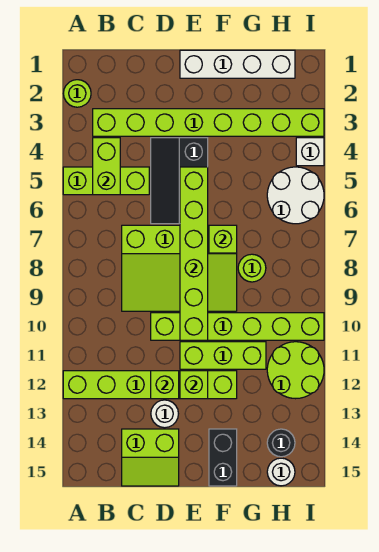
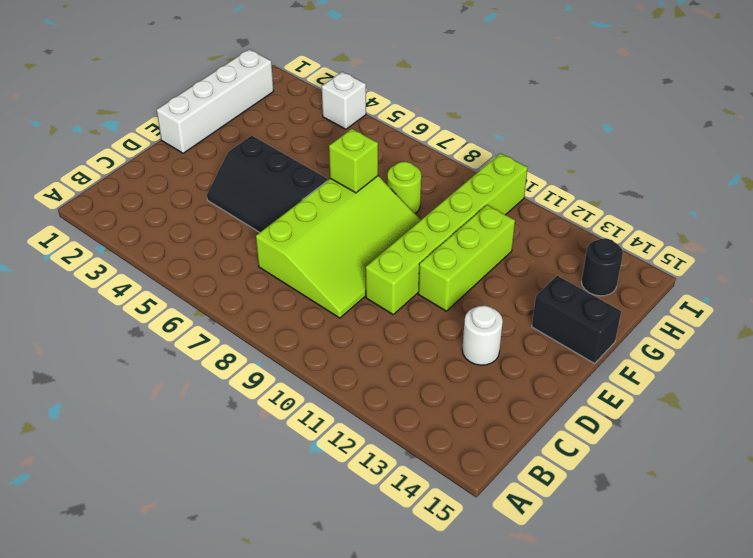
none -> lime round brick A2 level 1
none -> lime brick A5:C5 level 1
none -> lime brick A12:F12 level 1

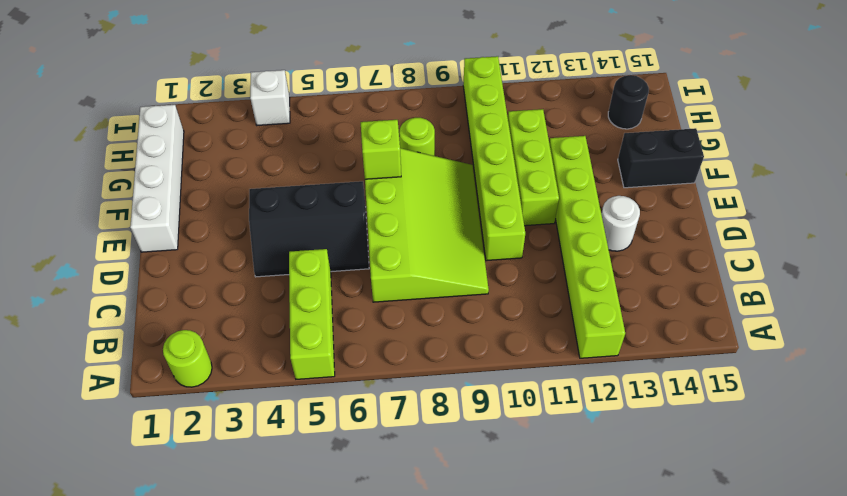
none -> lime brick B3:I3 level 1
none -> lime slope C14:D15 level 1 top 14
none -> white round brick H5:I6 level 1

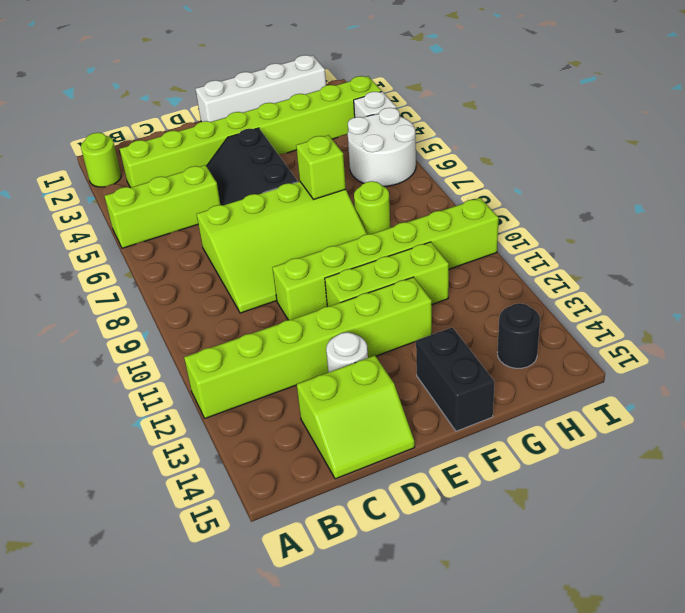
none -> lime round brick H11:I12 level 1
none -> white round brick H15 level 1
none -> lime brick B4:B5 level 2

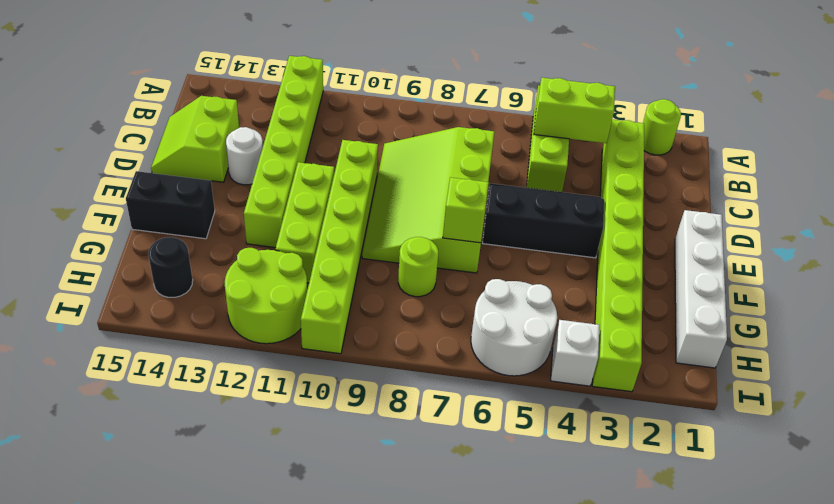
none -> white round brick H15 level 1
none -> lime brick D12 level 2
none -> lime brick E5:E10 level 2

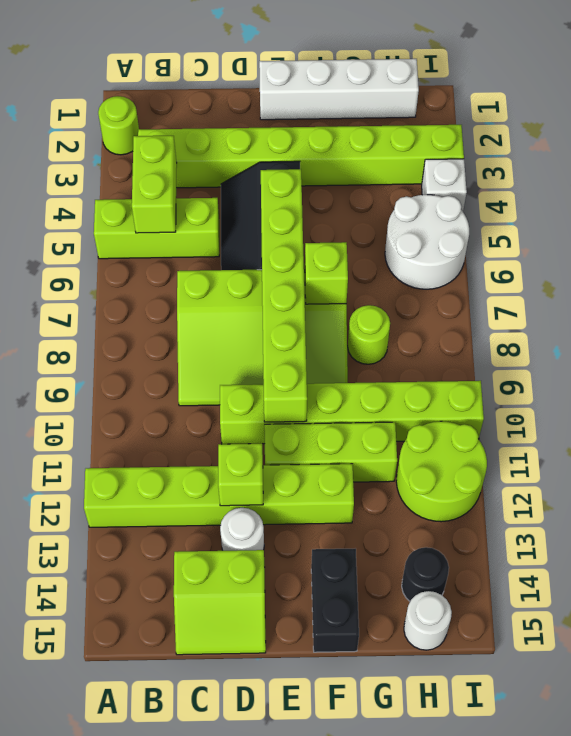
none -> lime brick E12 level 2

